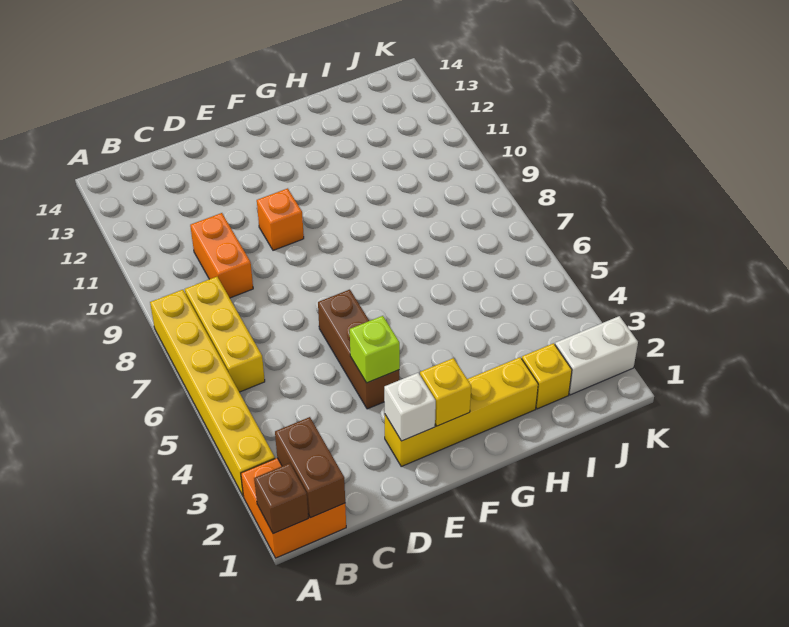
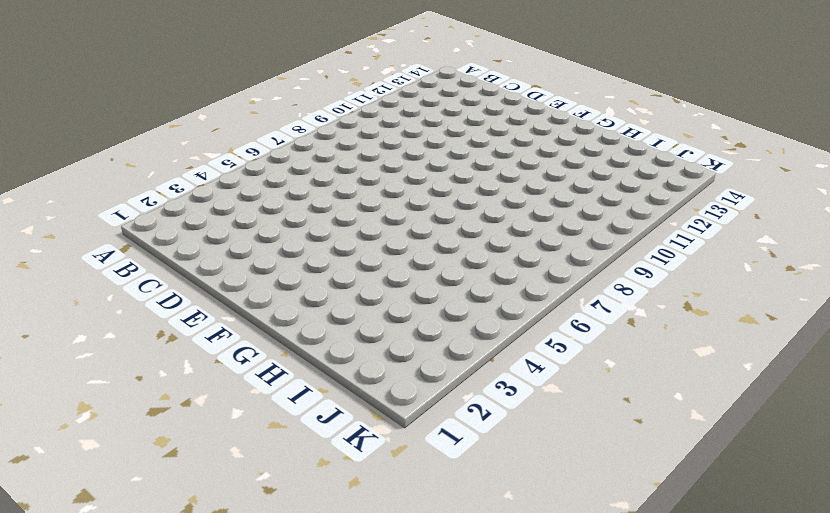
none -> orange brick A1:B2 level 1
none -> yellow brick A3:A8 level 1
none -> yellow brick B6:B8 level 1

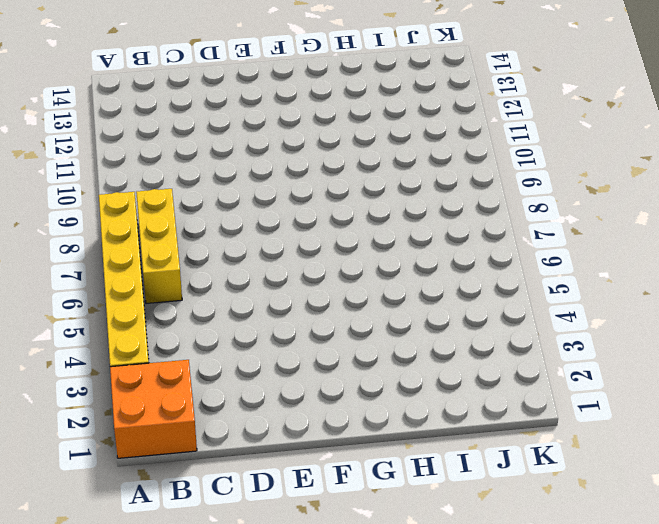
none -> orange brick C9:C10 level 1
none -> yellow brick E2:H2 level 1
none -> brown brick E4:E6 level 1

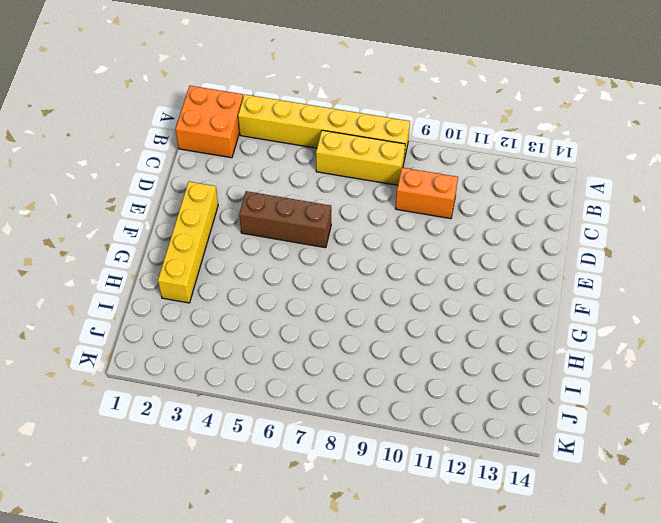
none -> orange brick E10 level 1
none -> yellow brick I2 level 1
none -> white brick J2:K2 level 1

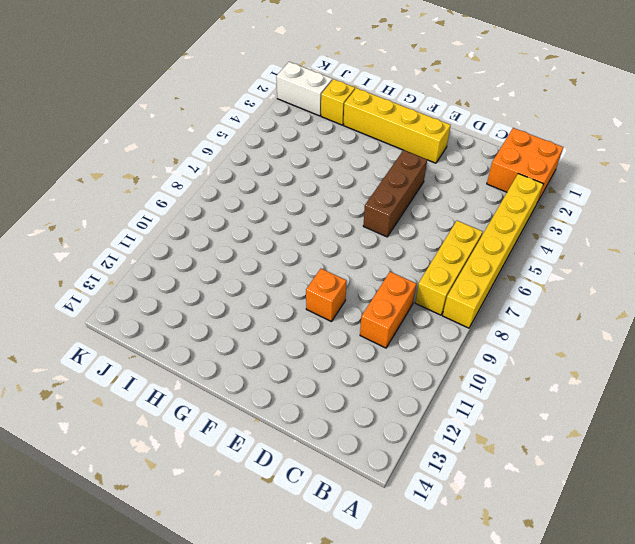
none -> brown brick A1 level 2
none -> brown brick B1:B2 level 2
none -> white brick E2 level 2

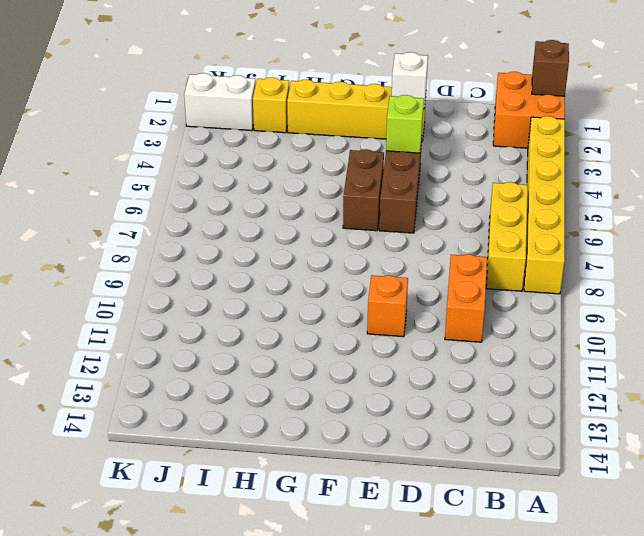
brown brick F5:F6 level 1 -> brown brick B1:B2 level 2
none -> yellow brick F2 level 2

